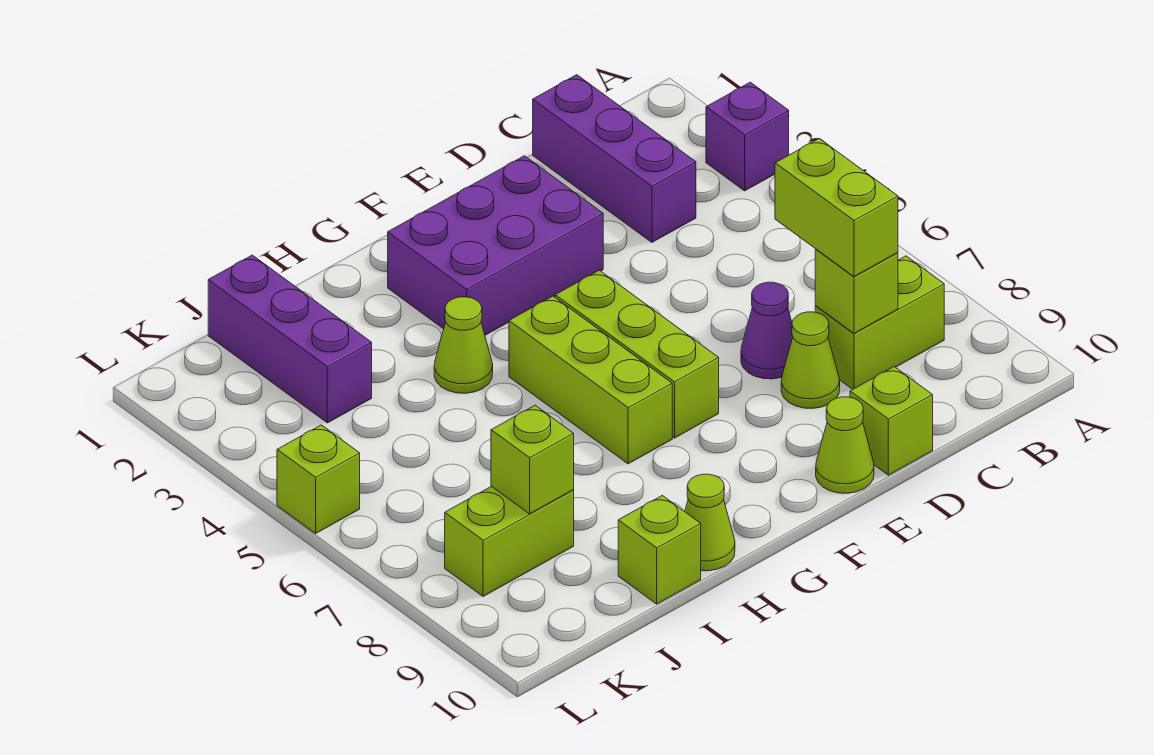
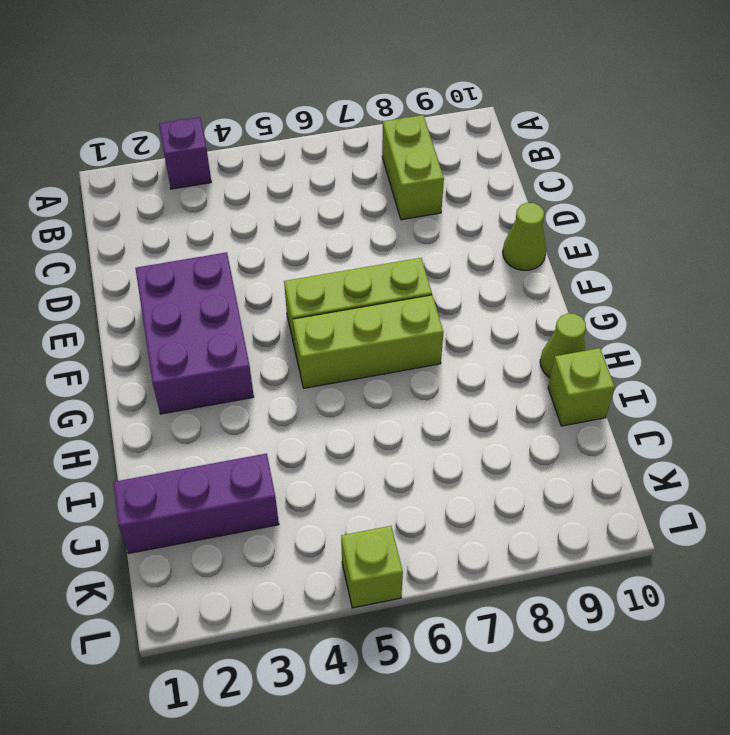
none -> purple brick C1:C3 level 1
none -> purple cone D7 level 1
none -> lime cone D8 level 1

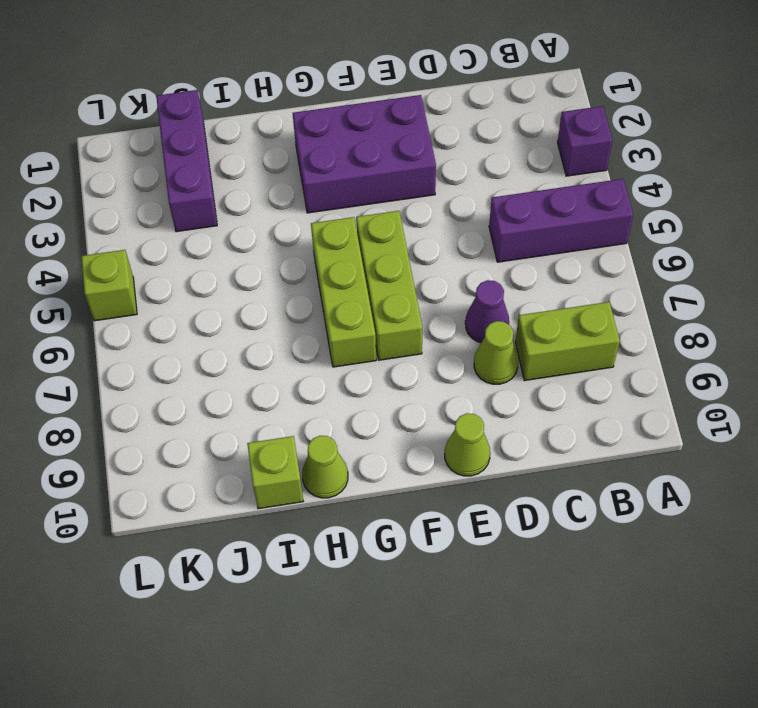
purple brick A5:C5 level 1 -> purple brick C1:C3 level 1
none -> lime brick D10 level 1
none -> lime cone H4 level 1
none -> lime brick J8:K8 level 1

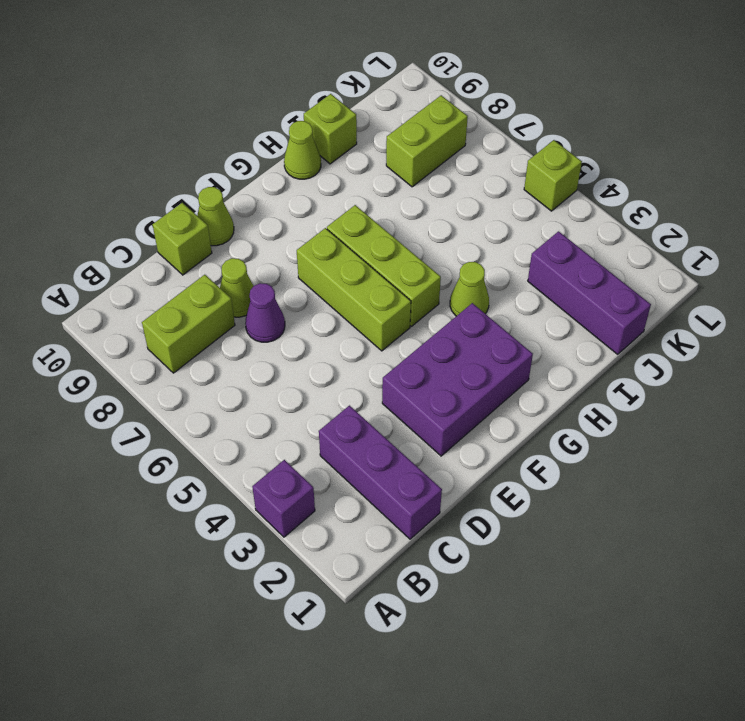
none -> lime brick C8 level 2
none -> lime brick J8 level 2
none -> lime brick C7:C8 level 3

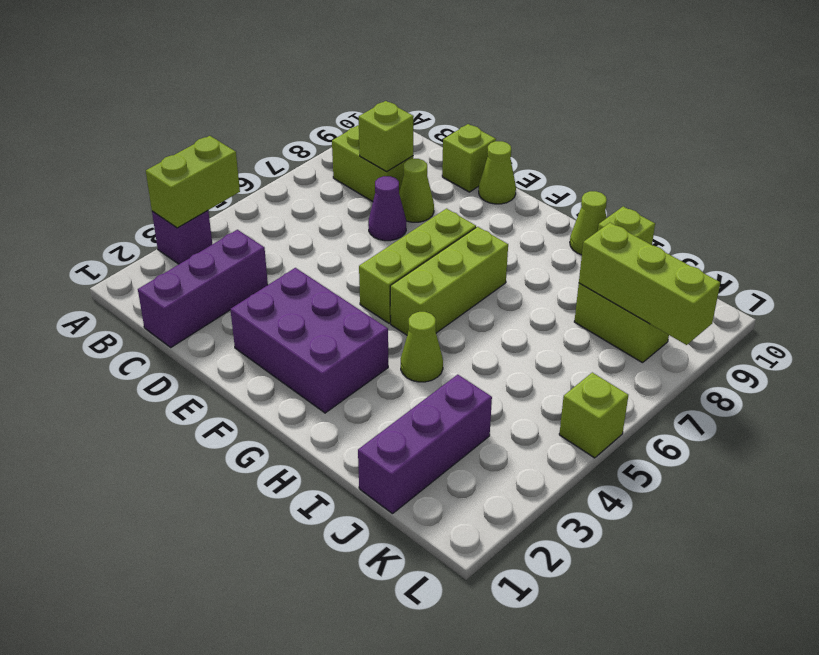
lime brick A3:A4 level 2 -> lime brick C7:C8 level 3
lime brick J8:L8 level 2 -> lime brick J8 level 2

